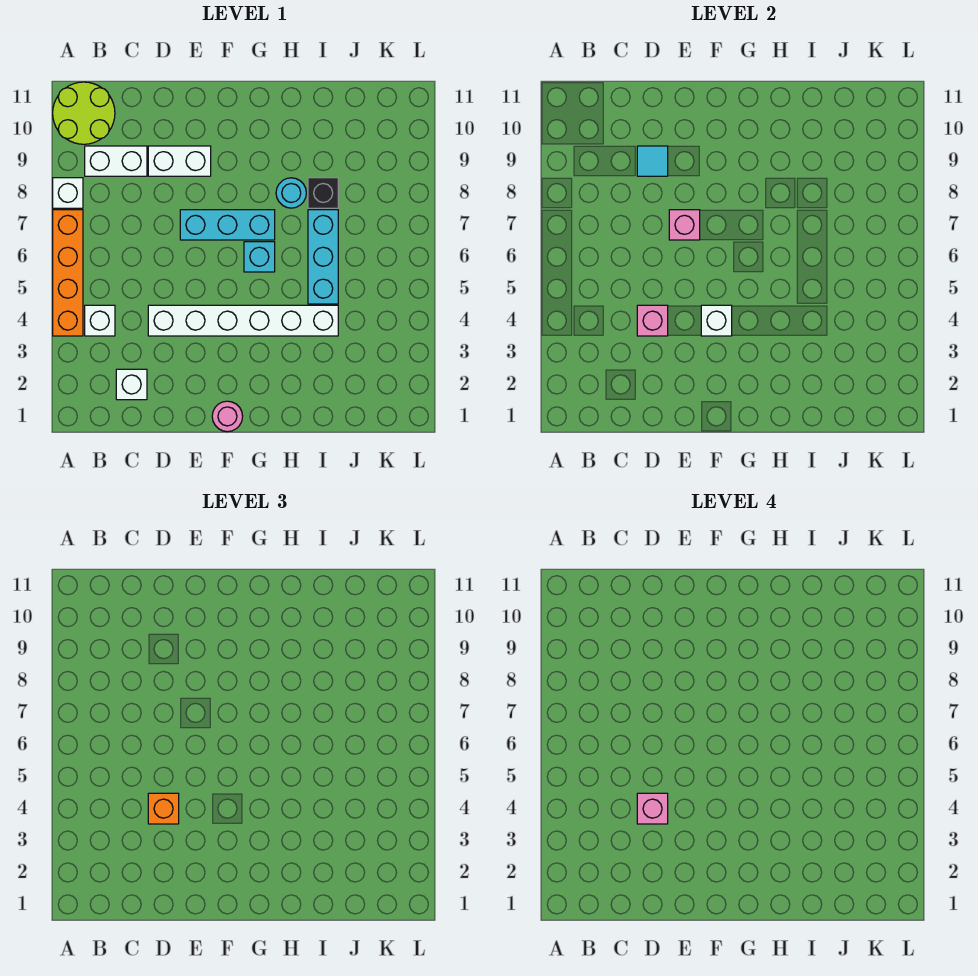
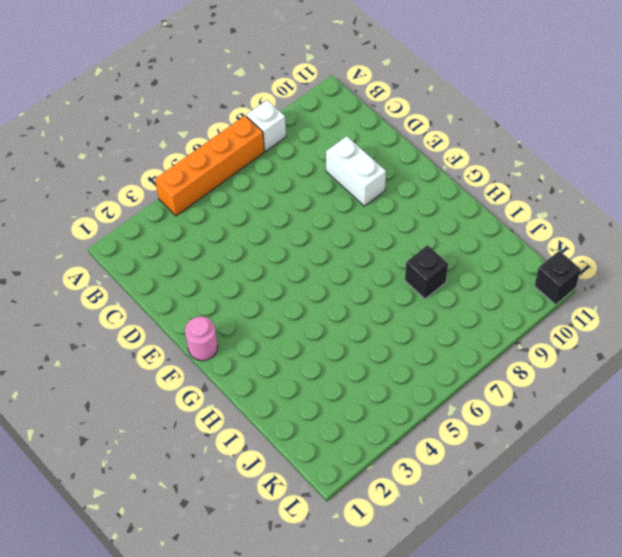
black brick L11 level 1 -> none
none -> lime round brick A10:B11 level 1
none -> white brick B4 level 1
none -> white brick B9:C9 level 1

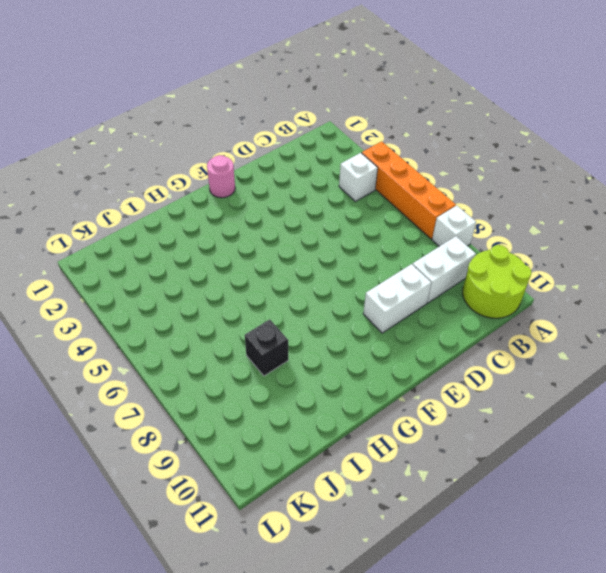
none -> white brick C2 level 1
none -> white brick D4:I4 level 1
none -> cyan brick E7:G7 level 1

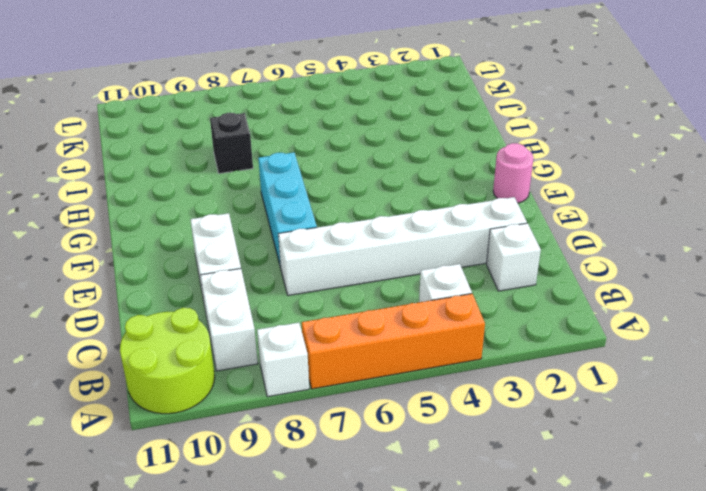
white brick D2:D7 level 1 -> white brick D4:I4 level 1
none -> cyan brick G6 level 1
none -> cyan round brick H8 level 1
none -> cyan brick I5:I7 level 1

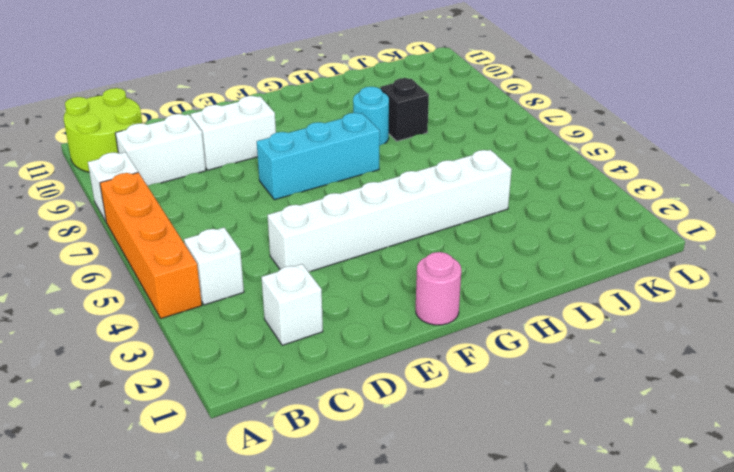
none -> cyan brick G6 level 1
none -> cyan brick I5:I7 level 1
none -> pink brick D4 level 2

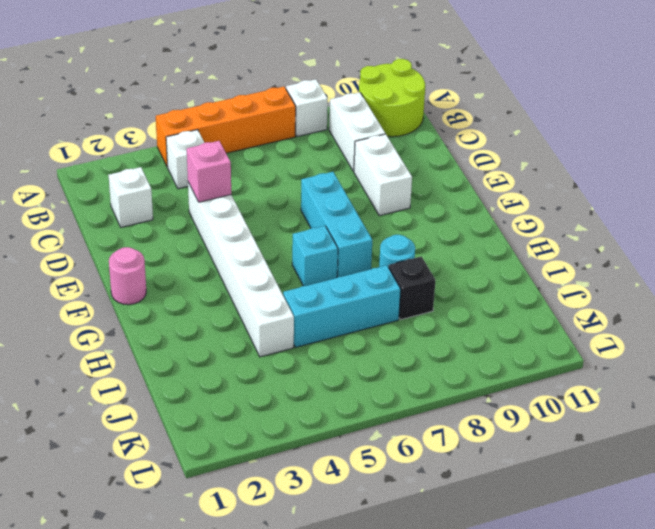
none -> cyan tile D9 level 2
none -> pink brick E7 level 2
none -> white brick F4 level 2

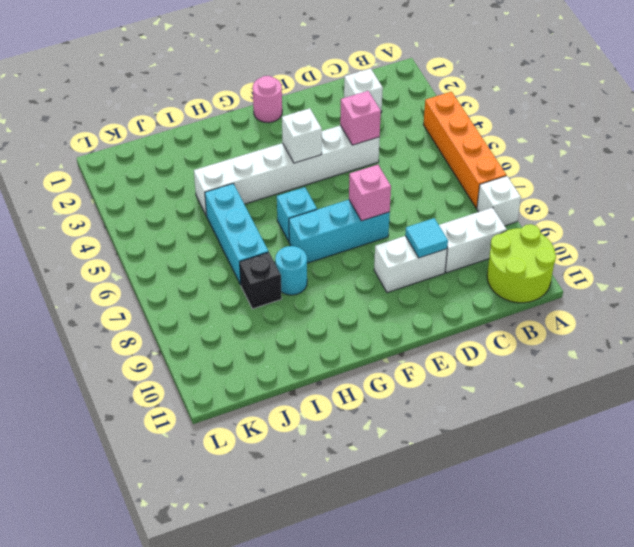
none -> white brick B4 level 1
none -> orange brick D4 level 3
none -> pink brick D4 level 4

